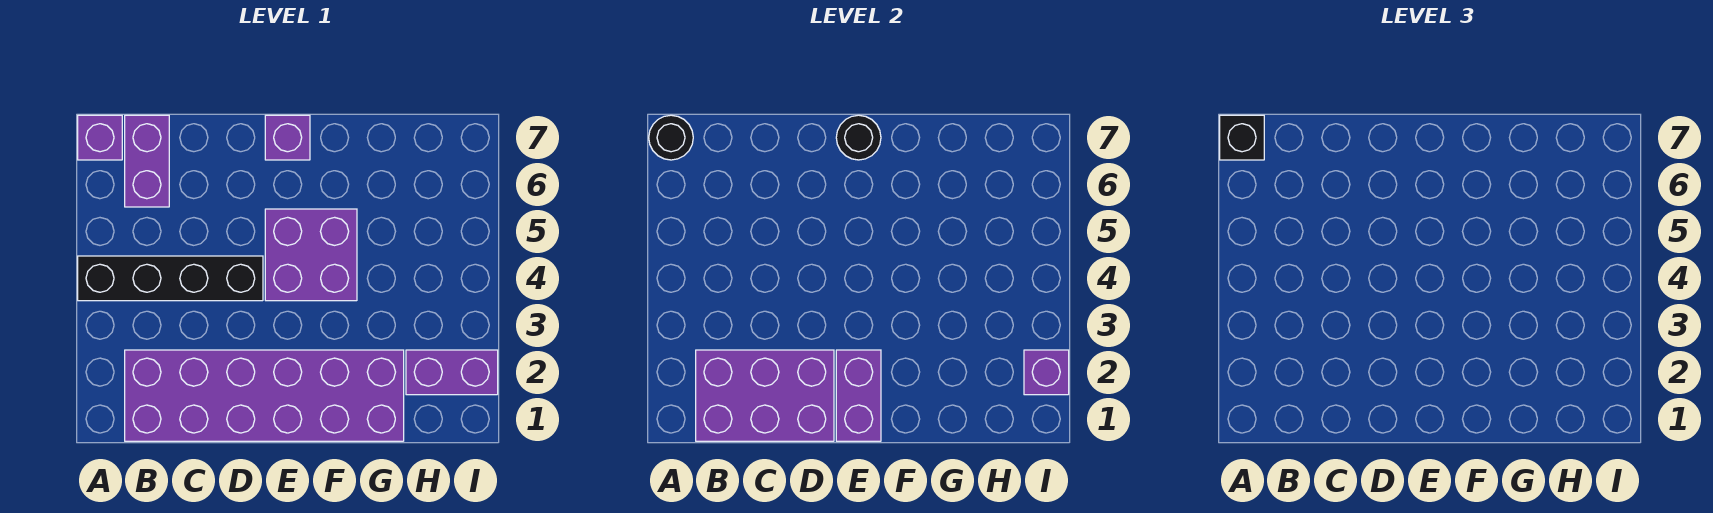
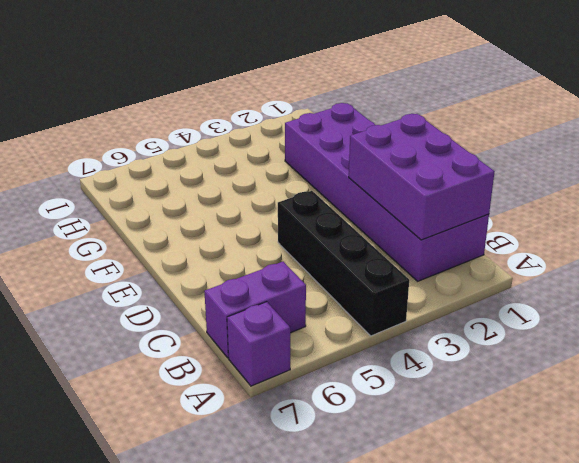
none -> purple brick E4:F5 level 1
none -> purple brick E7 level 1
none -> purple brick H2:I2 level 1

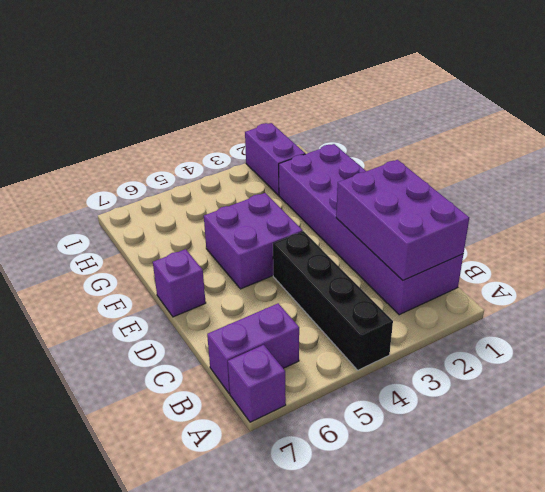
none -> black round brick A7 level 2
none -> purple brick E1:E2 level 2
none -> black round brick E7 level 2

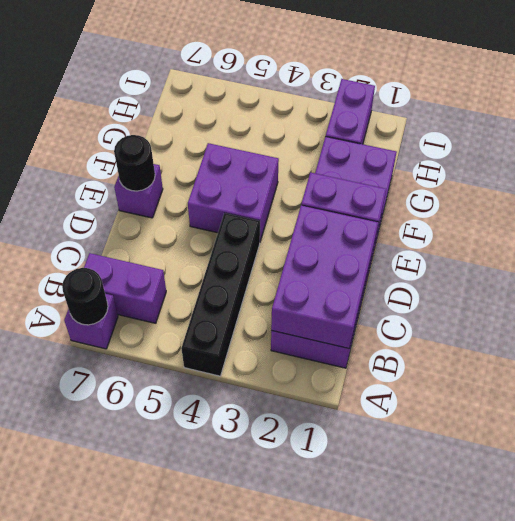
none -> purple brick I2 level 2
none -> black brick A7 level 3

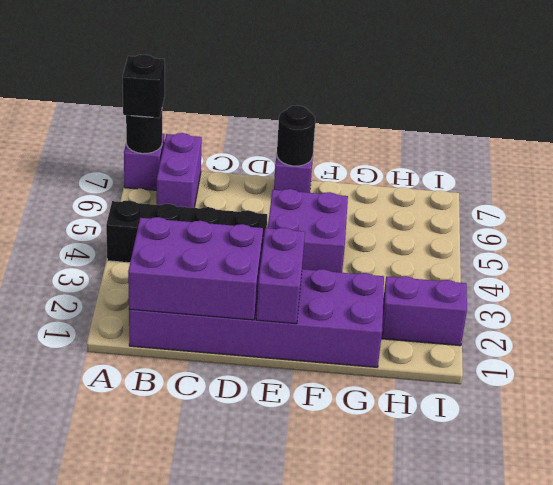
none -> purple brick I2 level 2

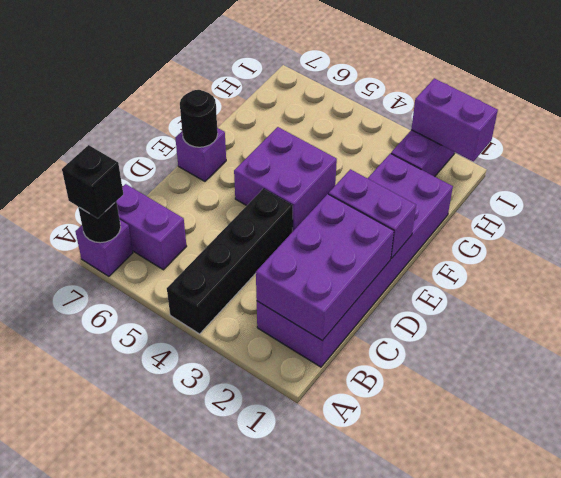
purple brick I1:I2 level 2 -> purple brick I2 level 2

